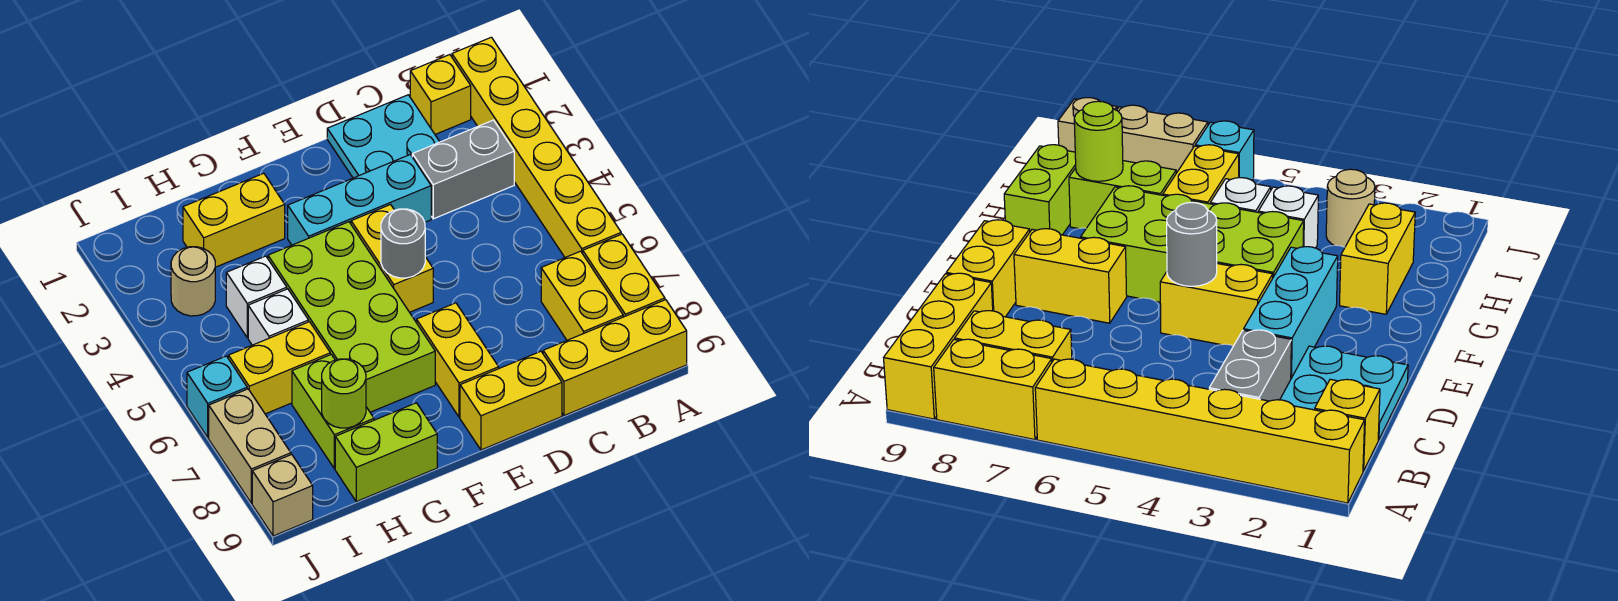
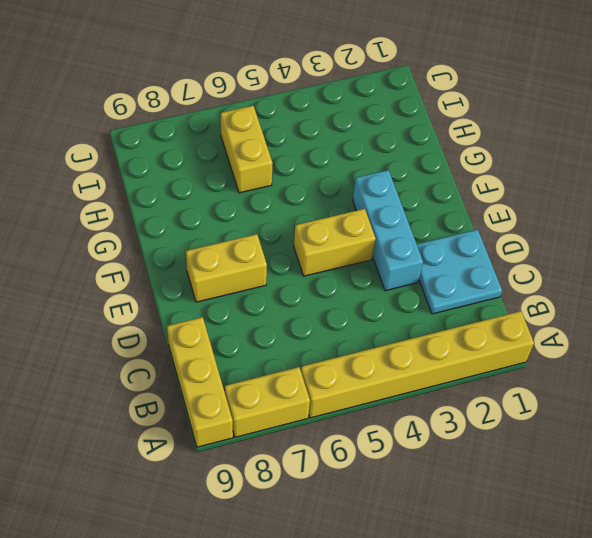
none -> yellow brick B1 level 1
none -> grey brick B3:C3 level 1
none -> yellow brick B7:B8 level 1

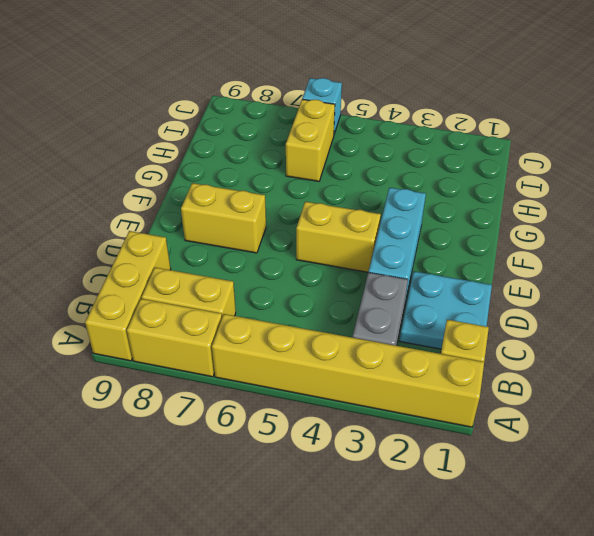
none -> yellow brick D9:E9 level 1
none -> lime brick F4:G7 level 1
none -> yellow brick G2:H2 level 1

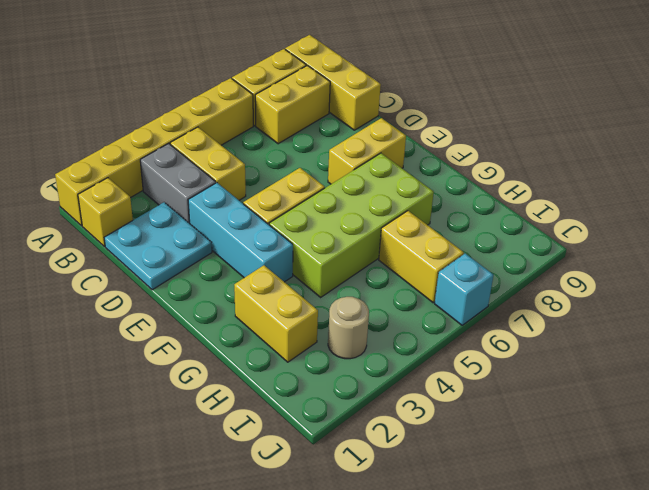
yellow brick B4:C4 level 1 -> yellow brick D9:E9 level 1
none -> lime brick G9:H9 level 1
none -> white brick H4 level 1
none -> white brick H5 level 1

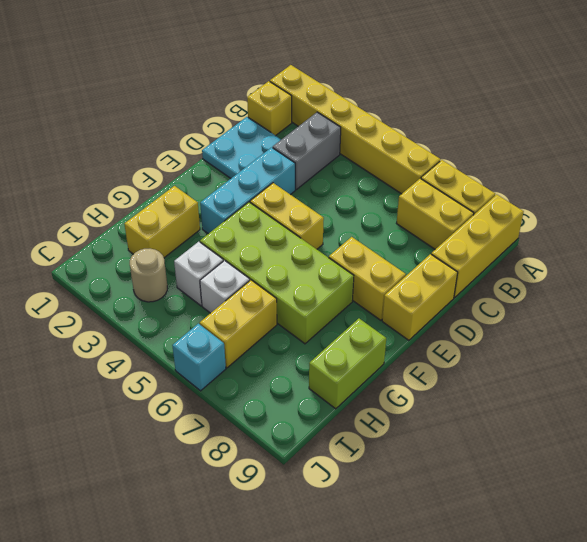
none -> lime brick H7:H8 level 1
none -> tan brick J7:J8 level 1
none -> tan brick J9 level 1

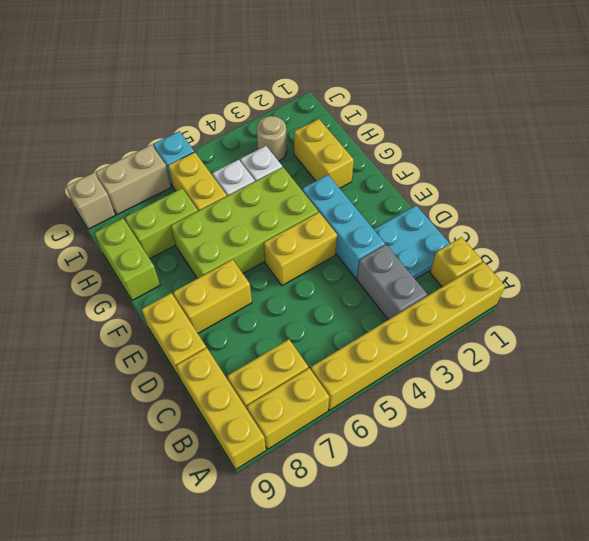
none -> grey round brick E5 level 2
none -> lime round brick H8 level 2

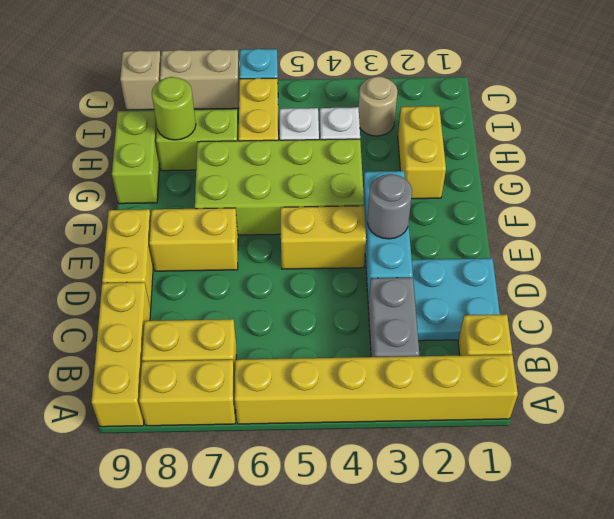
grey round brick E3 level 2 -> grey round brick E5 level 2

